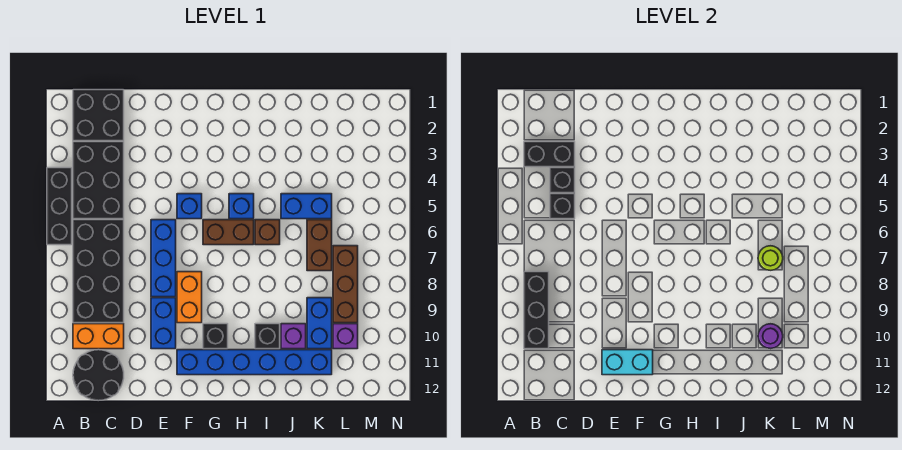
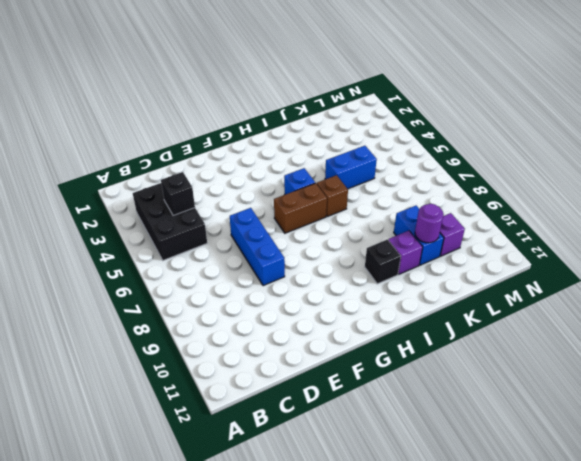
none -> black brick A4:A6 level 1
none -> black brick B1:C2 level 1
none -> black brick B6:C9 level 1

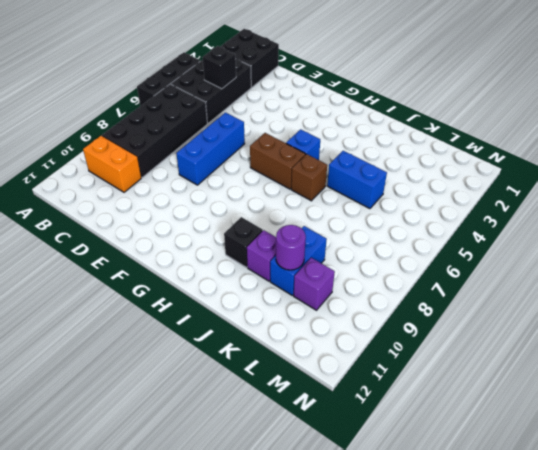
none -> black round brick B11:C12 level 1
none -> blue brick E9:E10 level 1
none -> blue brick F5 level 1

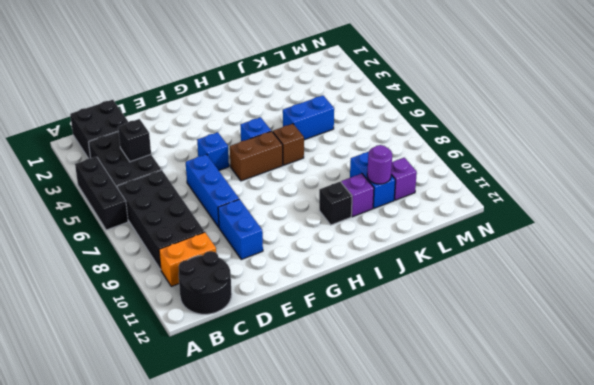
none -> orange brick F8:F9 level 1
none -> blue brick F11:K11 level 1
none -> black brick G10 level 1

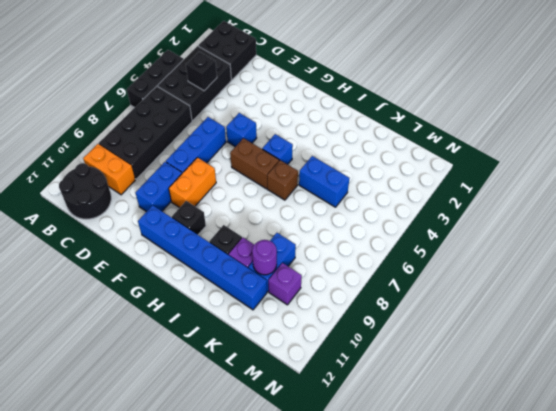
none -> brown brick K6:K7 level 1
none -> brown brick L7:L9 level 1
none -> black brick B3:C3 level 2

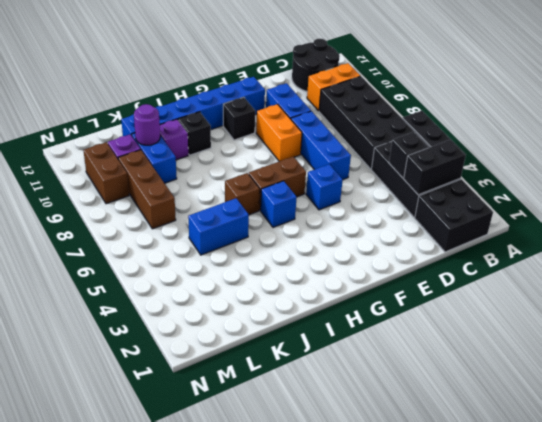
brown brick M9:M10 level 1 -> brown brick K6:K7 level 1
none -> black brick B8:B10 level 2
none -> black brick C5 level 2
none -> cyan brick E11:F11 level 2

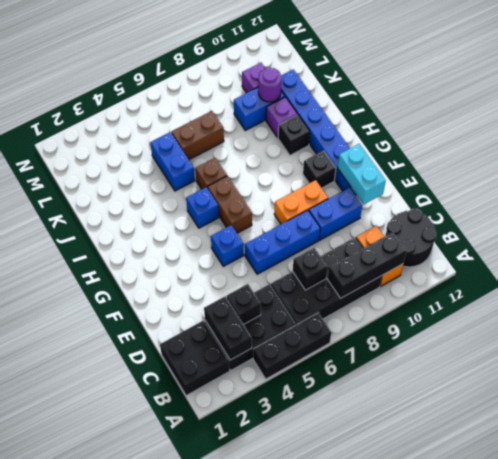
black brick C7 level 2 -> black brick C5 level 2
none -> brown brick L7:L9 level 1
none -> lime round brick K7 level 2

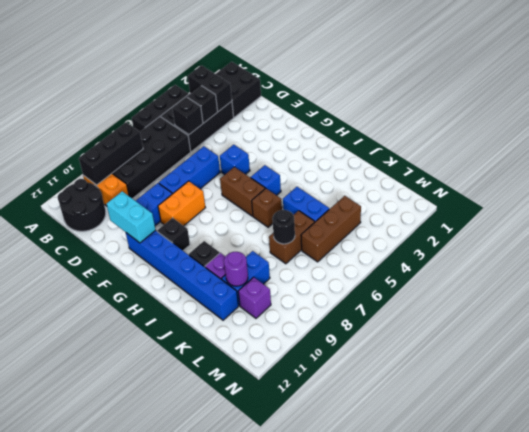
black round brick K7 level 2 -> lime round brick K7 level 2
brown brick L4:L6 level 1 -> brown brick L7:L9 level 1

